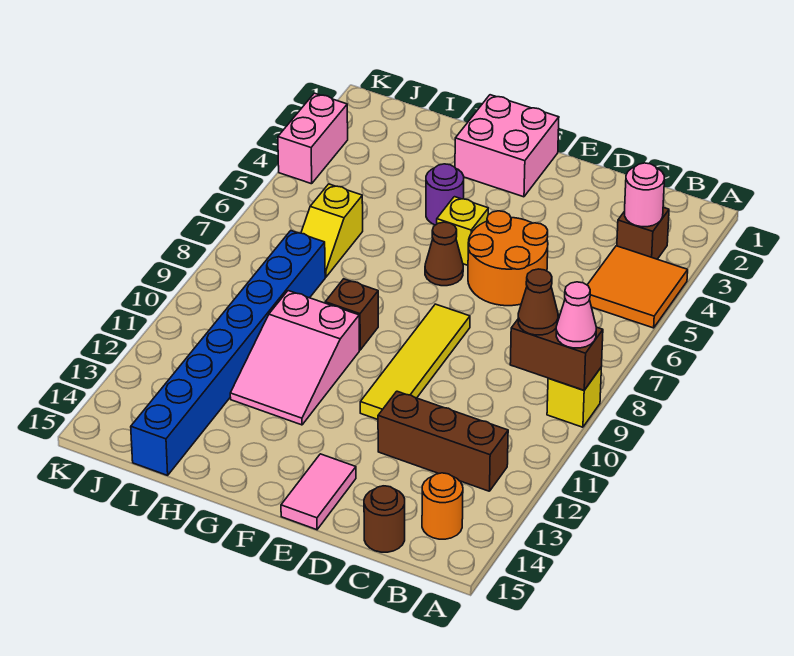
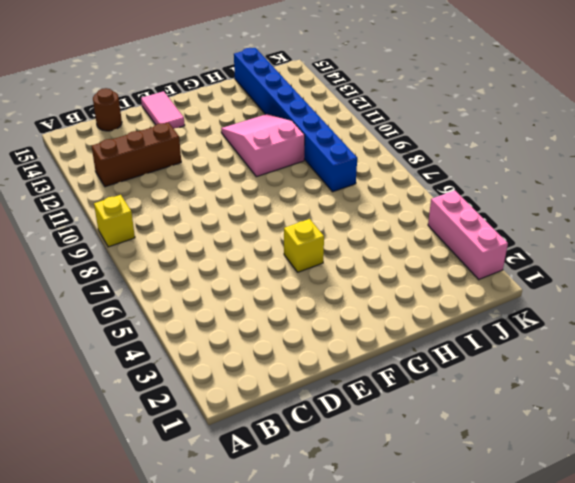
pink brick K2:K4 level 1 -> pink brick K3:K4 level 1
none -> orange tile A4:B5 level 1
none -> brown brick B3 level 1
none -> orange round brick B14 level 1

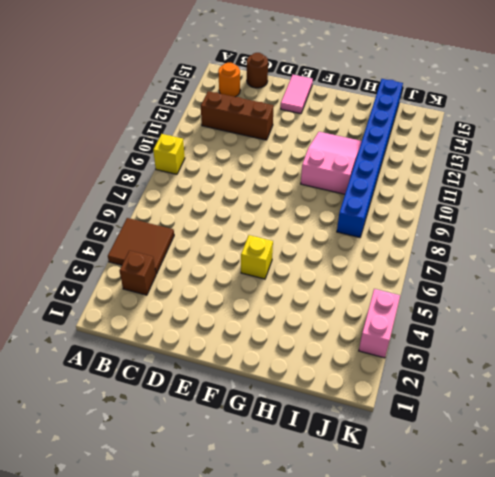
brown tile A4:B5 level 1 -> orange tile A4:B5 level 1
none -> orange round brick D5:E6 level 1
none -> yellow tile E8:E11 level 1
none -> pink brick F1:G2 level 1

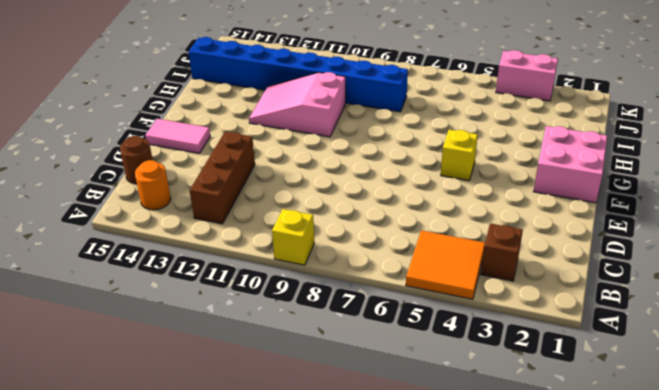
none -> orange round brick D5:E6 level 1
none -> yellow tile E8:E11 level 1
none -> brown cone F6 level 1

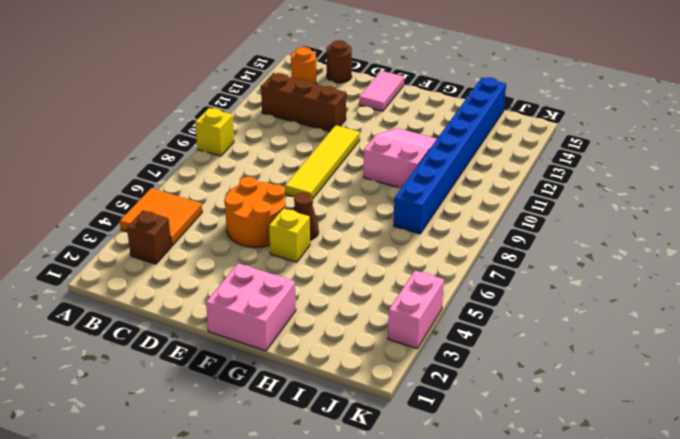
none -> purple round brick G4 level 1
none -> brown brick G9 level 1
none -> yellow slope I6:I7 level 1 top 6

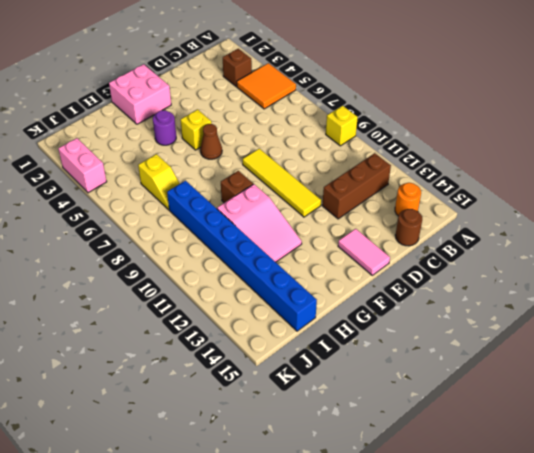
none -> orange round brick D5:E6 level 1
none -> brown brick A9:B9 level 2
none -> pink round brick B3 level 2

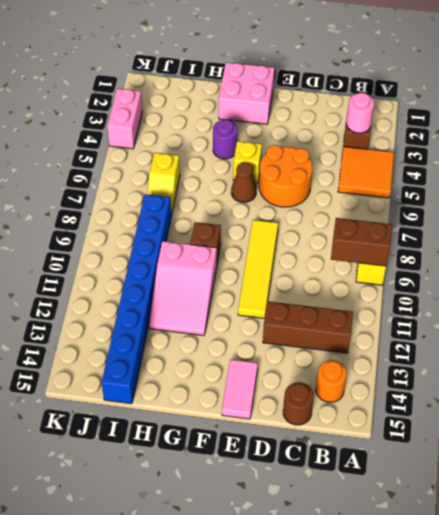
none -> pink cone A9 level 3
none -> brown cone B9 level 3

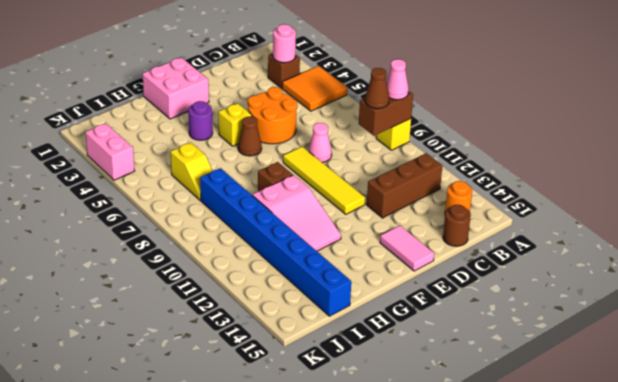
pink cone D8 level 1 -> none

